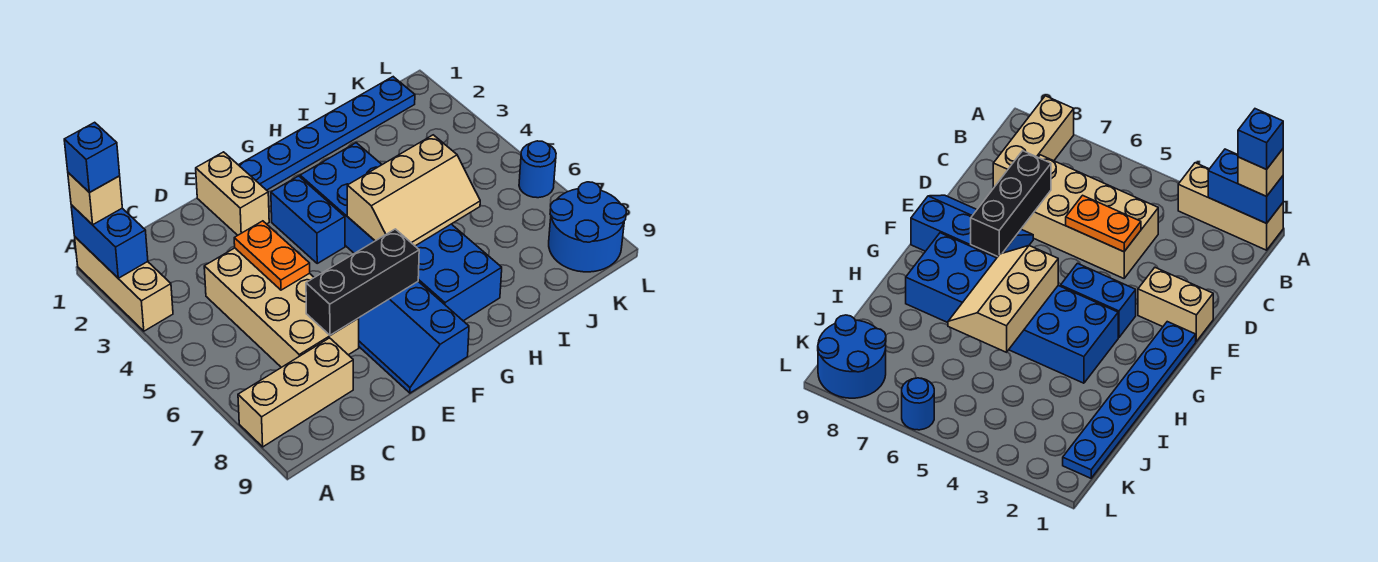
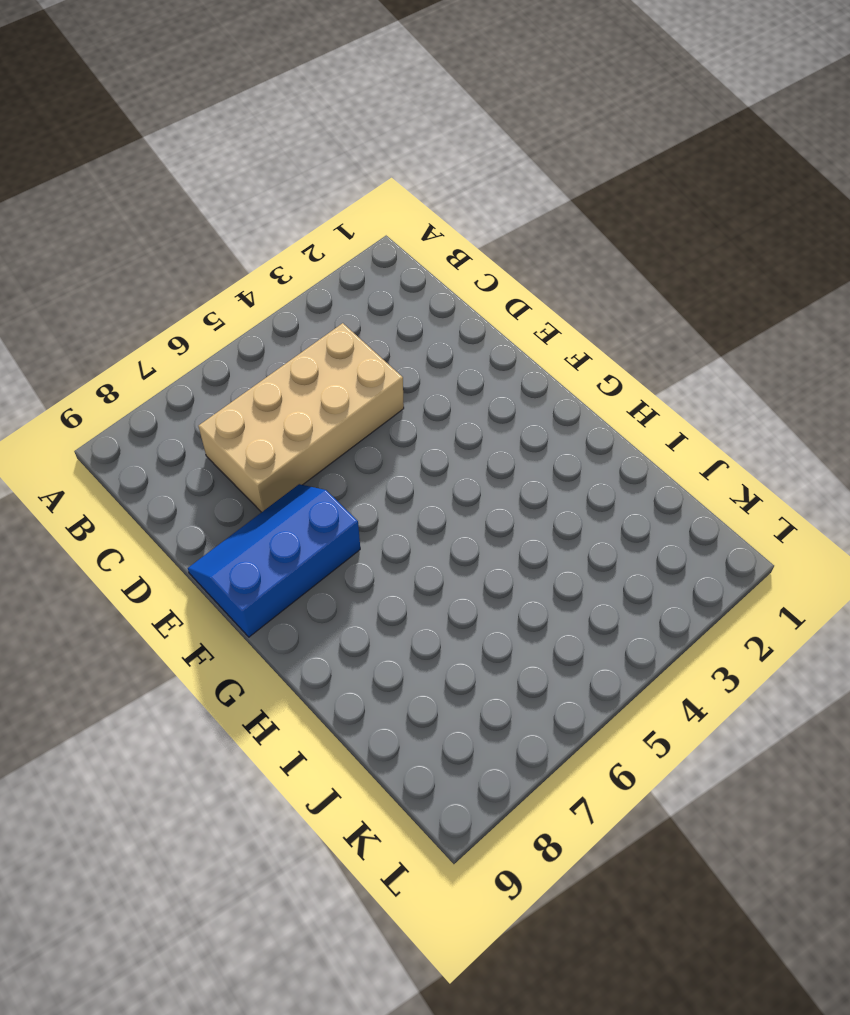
none -> tan brick A1:A3 level 1
none -> tan brick A8:C8 level 1
none -> tan brick E1:E2 level 1

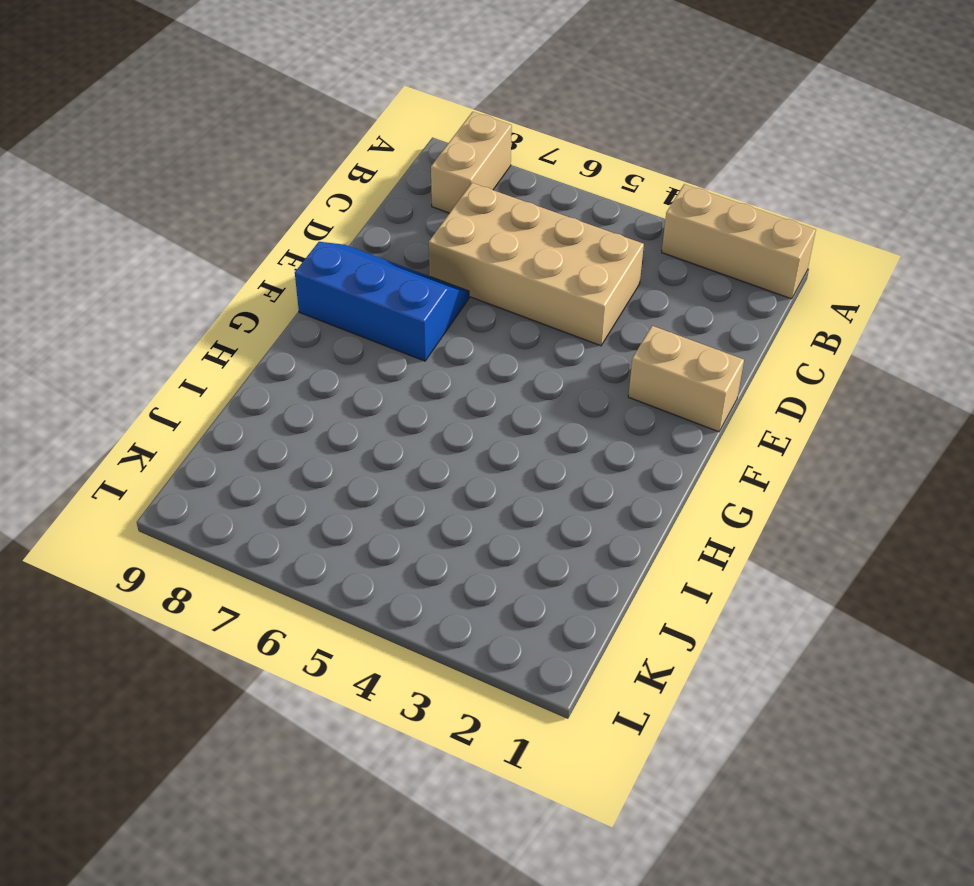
tan brick A8:B8 level 1 -> tan brick A8:C8 level 1
none -> blue plate F1:K1 level 1
none -> blue brick F3:F4 level 1
none -> blue brick G3:H8 level 1

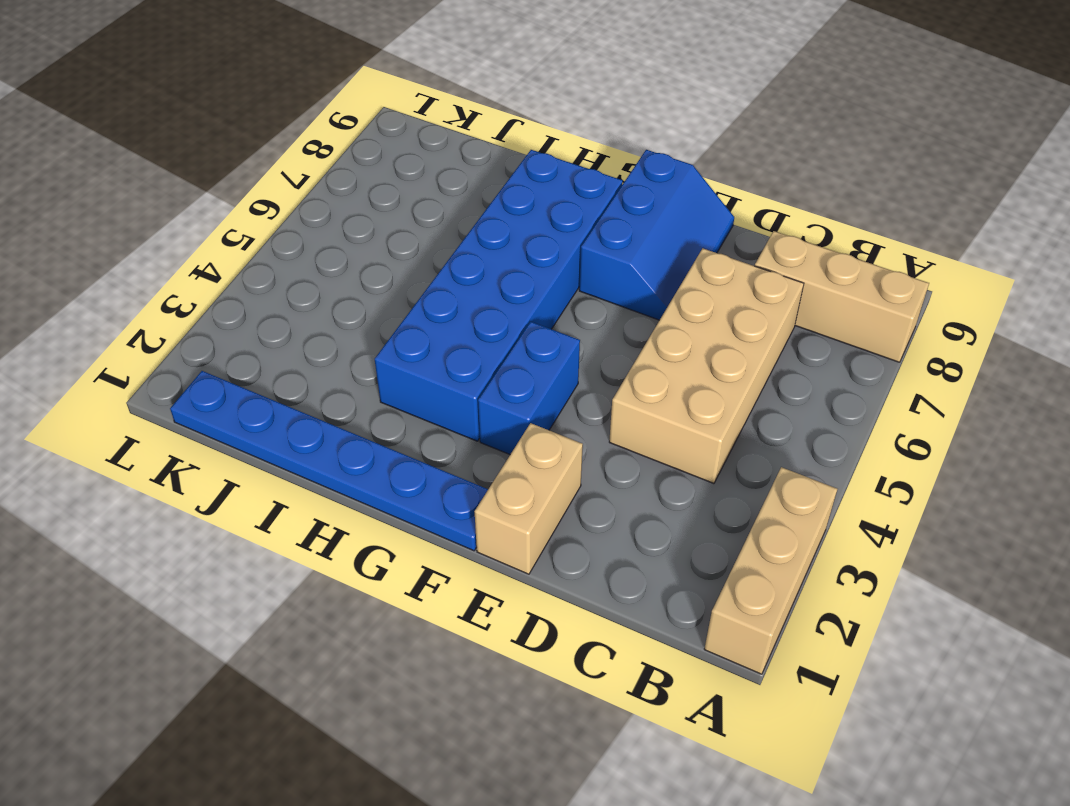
none -> blue round brick K8:L9 level 1
none -> blue round brick L6 level 1
none -> blue brick A1:A2 level 2

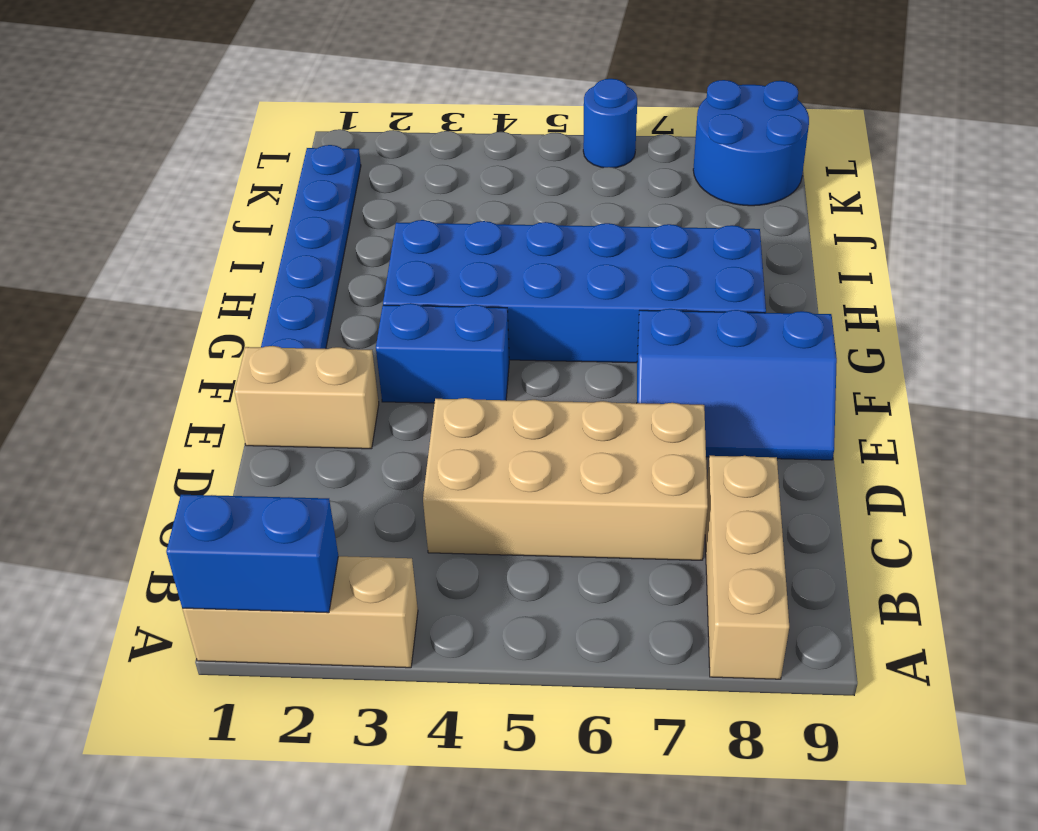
none -> orange plate D4:D5 level 2
none -> black brick D7:F7 level 2
none -> tan slope G5:I6 level 2 top 5

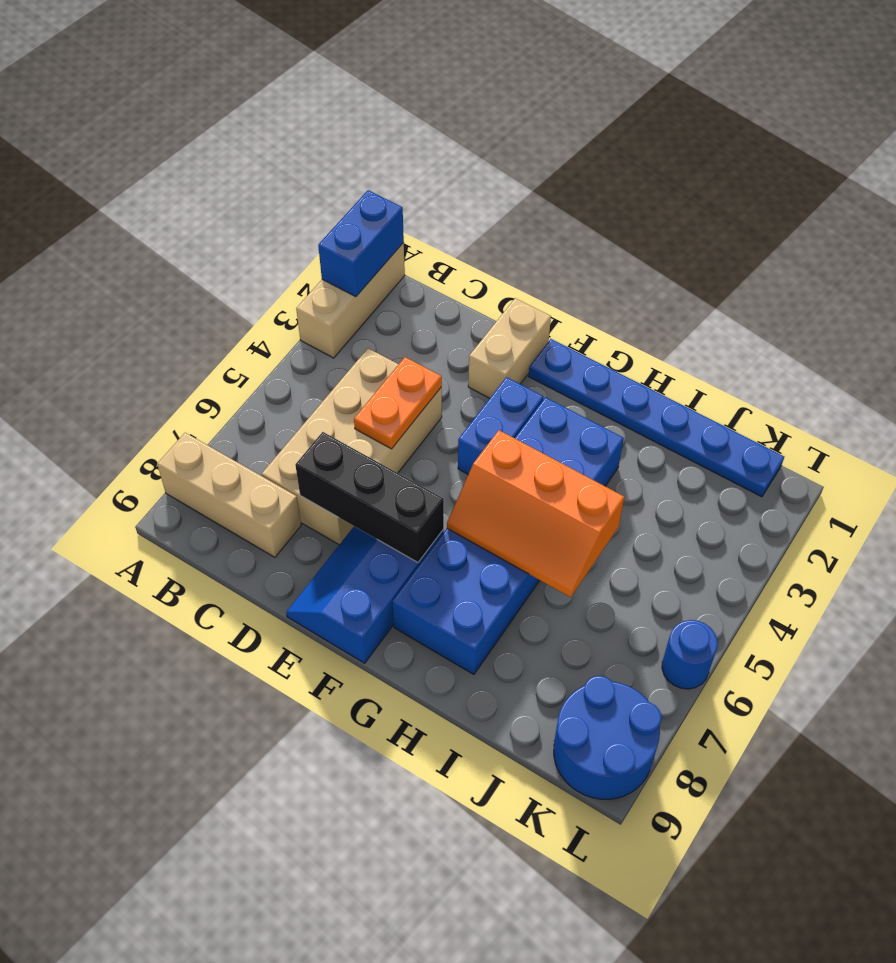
orange slope G5:I6 level 2 top 5 -> tan slope G5:I6 level 2 top 5
none -> tan brick A1 level 3
none -> blue brick A1 level 4

